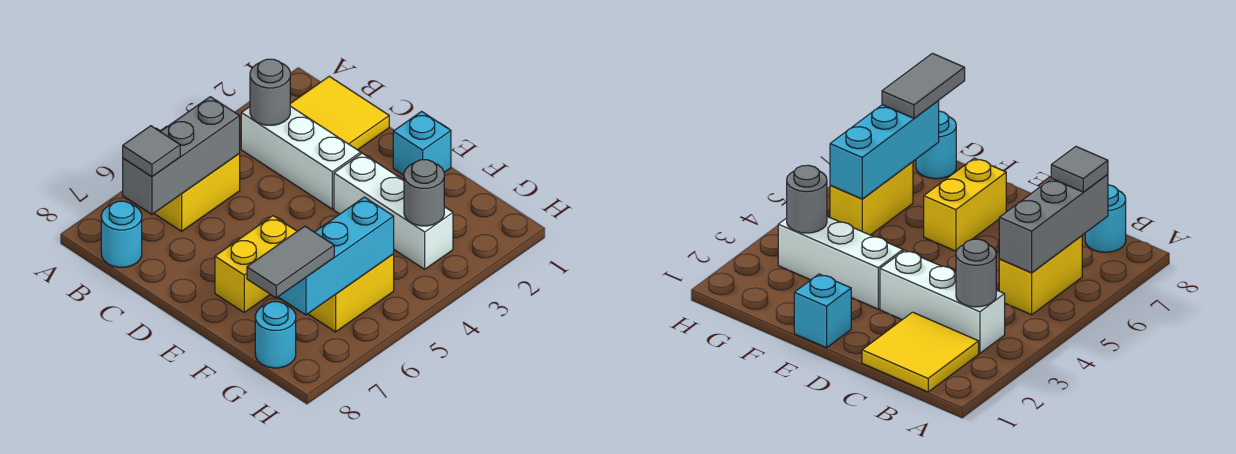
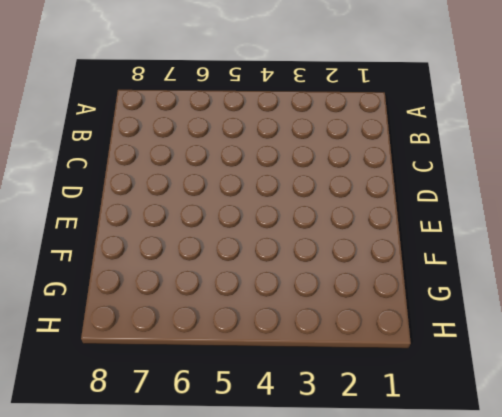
none -> yellow tile B1:C2 level 1
none -> white brick B3:D3 level 1
none -> yellow brick B5:B6 level 1

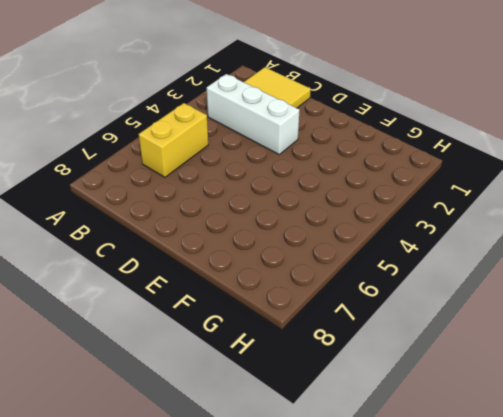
none -> cyan round brick B8 level 1
none -> cyan brick E1 level 1
none -> white brick E3:G3 level 1

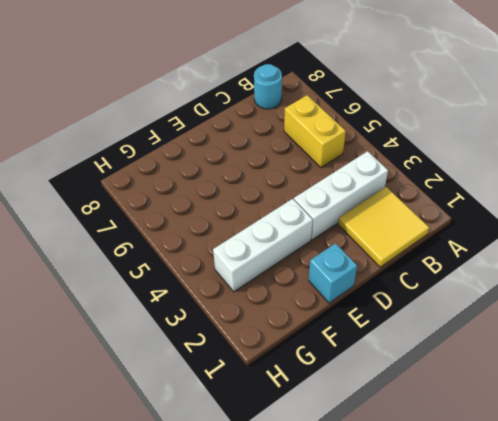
none -> yellow brick E6:E7 level 1
none -> yellow brick G5:G6 level 1
none -> cyan round brick G8 level 1

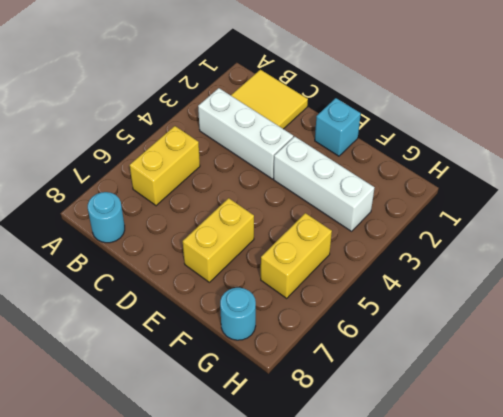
none -> grey round brick B3 level 2
none -> grey brick B5:B7 level 2
none -> grey round brick G3 level 2

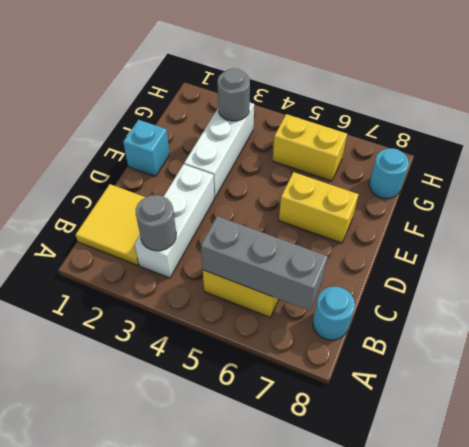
none -> cyan brick G5:G7 level 2
none -> grey tile B7 level 3
none -> grey tile G7:G8 level 3

